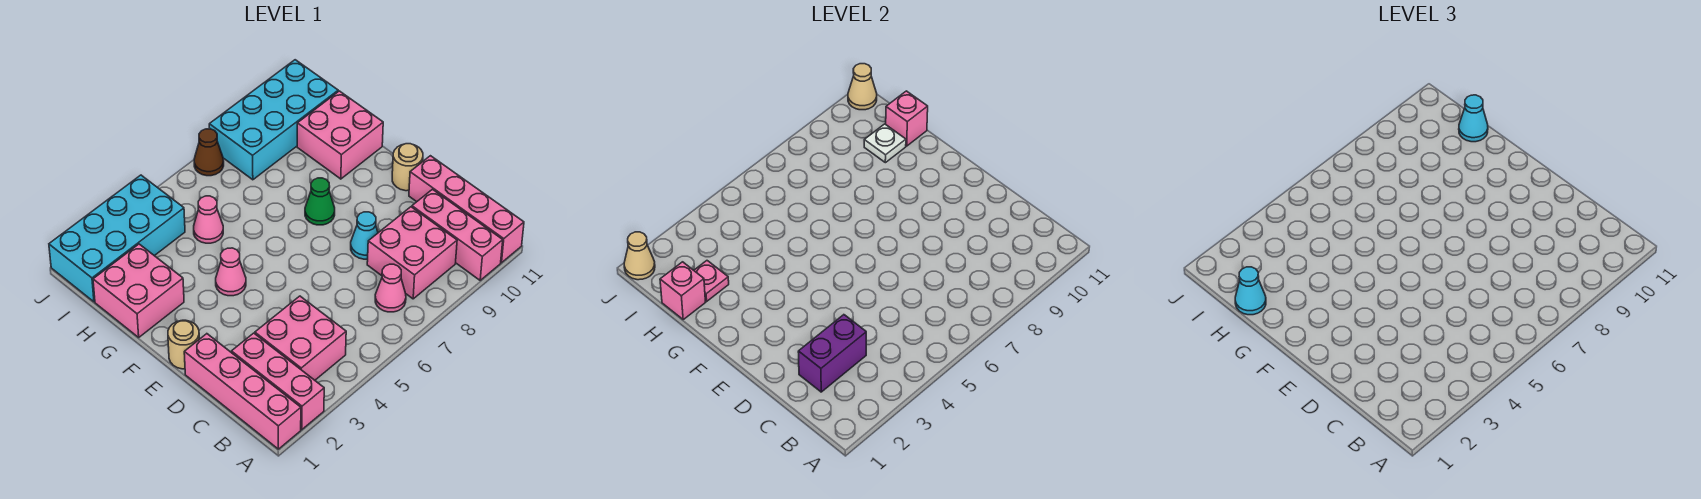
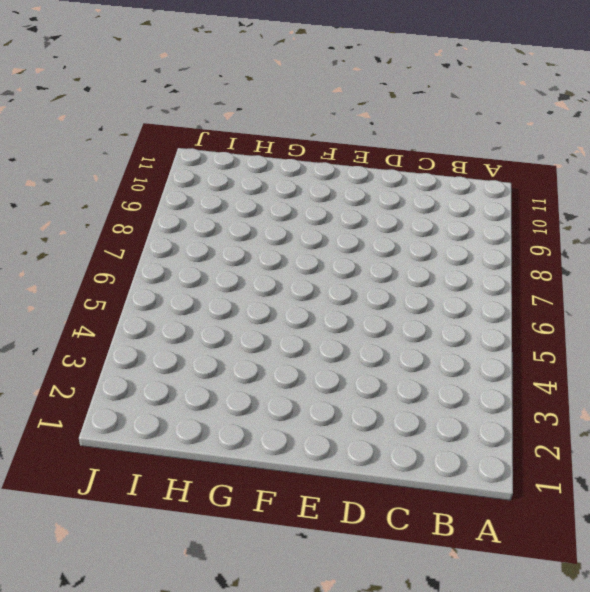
none -> pink brick A1:D1 level 1
none -> pink brick A2:C2 level 1
none -> pink brick A10:C10 level 1

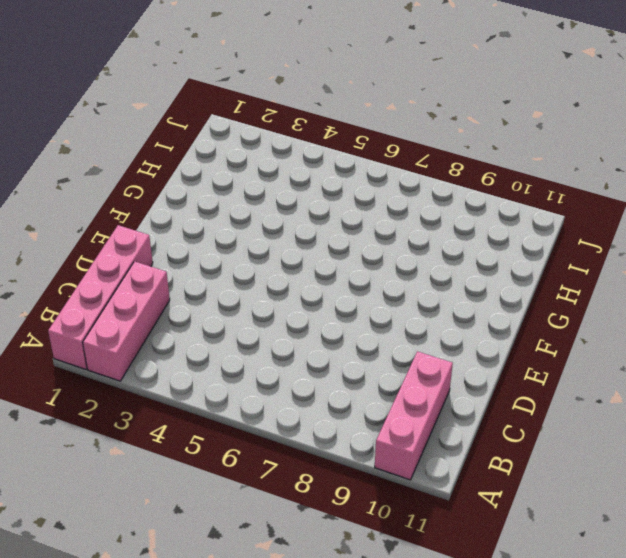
none -> pink brick A11:D11 level 1
none -> pink brick B3:C4 level 1
none -> pink cone B7 level 1

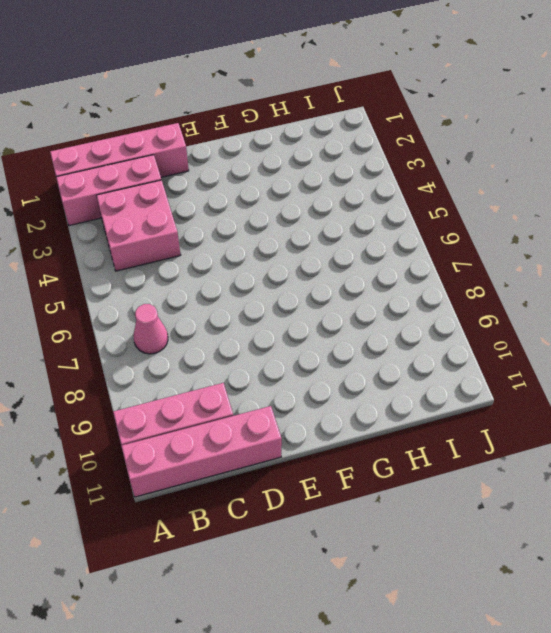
none -> pink brick B8:C9 level 1
none -> cyan cone D8 level 1
none -> tan round brick E1 level 1

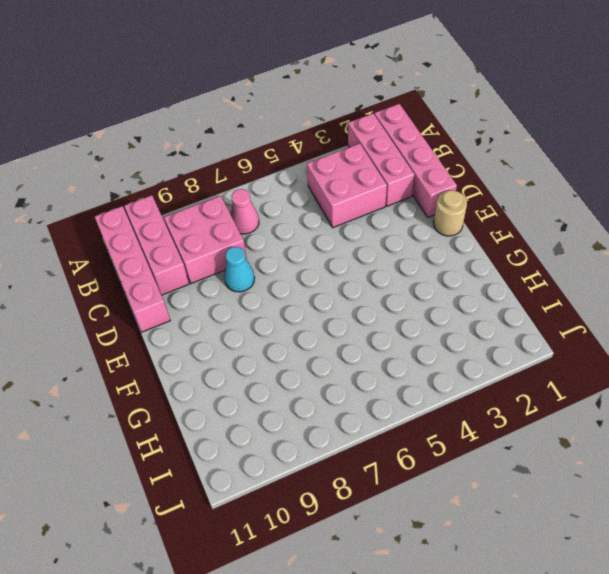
none -> tan round brick E11 level 1
none -> pink cone F4 level 1
none -> green cone F8 level 1

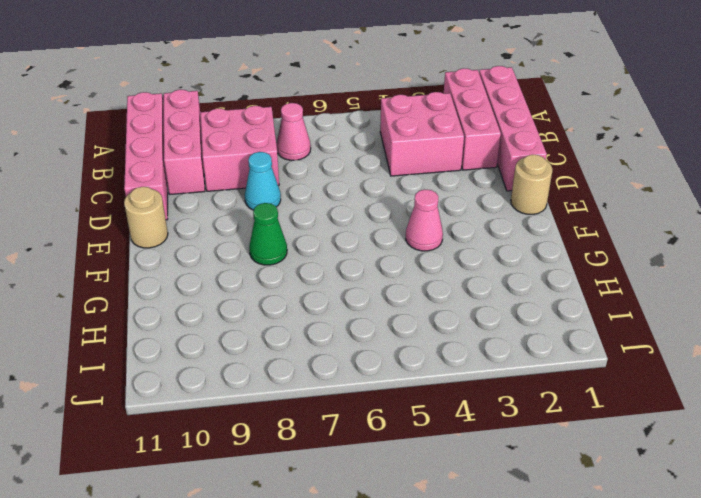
none -> pink brick G1:H2 level 1
none -> pink brick G10:H11 level 1
none -> pink cone H5 level 1

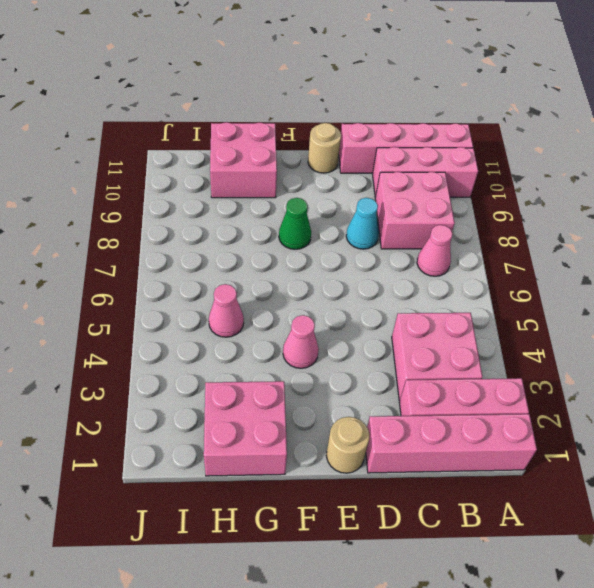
none -> cyan brick I1:J4 level 1
none -> cyan brick I8:J11 level 1
none -> brown cone J7 level 1

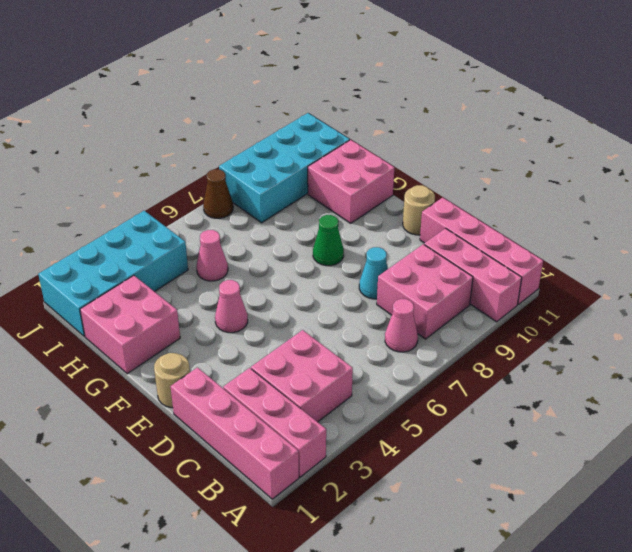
none -> purple brick C2:C3 level 2
none -> pink brick H1 level 2
none -> pink plate H2 level 2

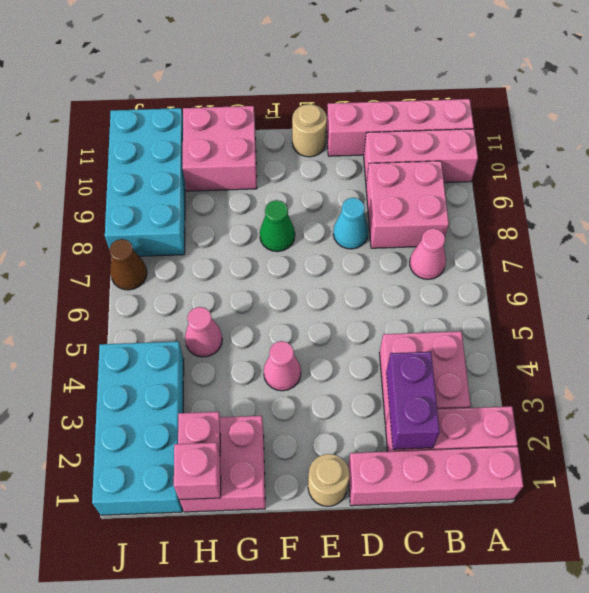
none -> white plate H10 level 2
none -> pink brick H11 level 2
none -> tan cone J1 level 2

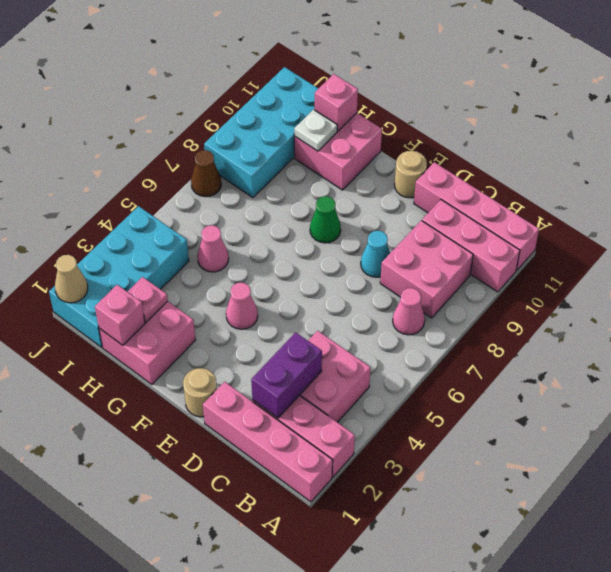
none -> tan cone J11 level 2
none -> cyan cone H1 level 3
none -> cyan cone H11 level 3

